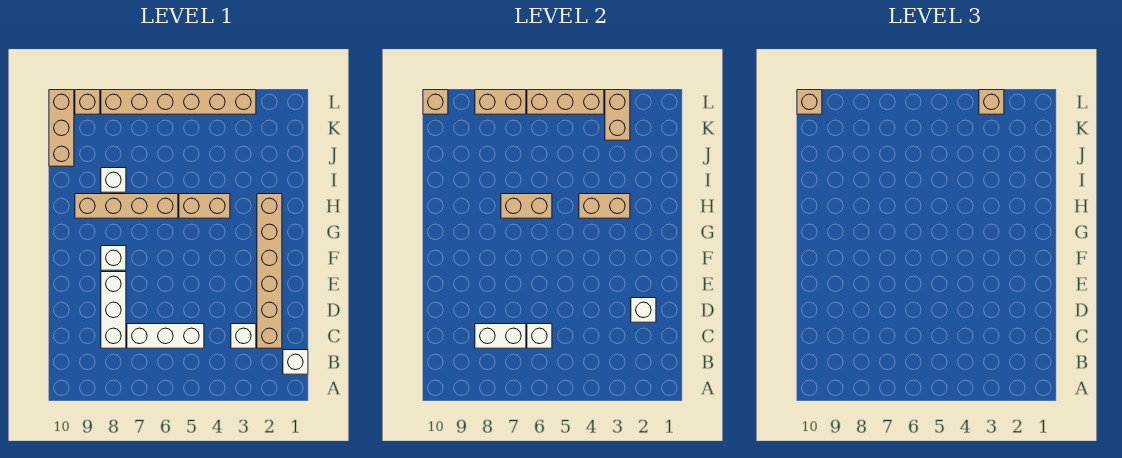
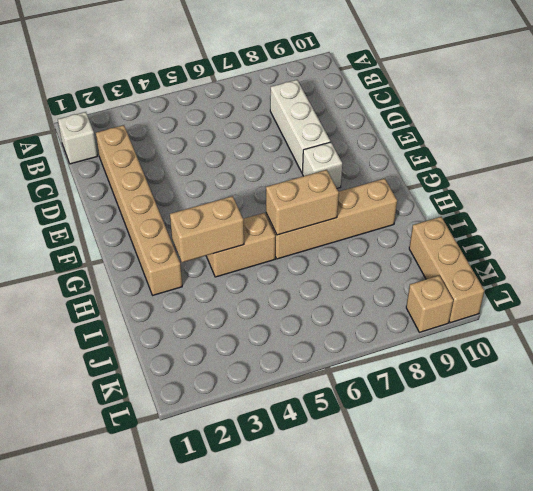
none -> white brick C3 level 1
none -> white brick C5:C7 level 1
none -> white brick I8 level 1

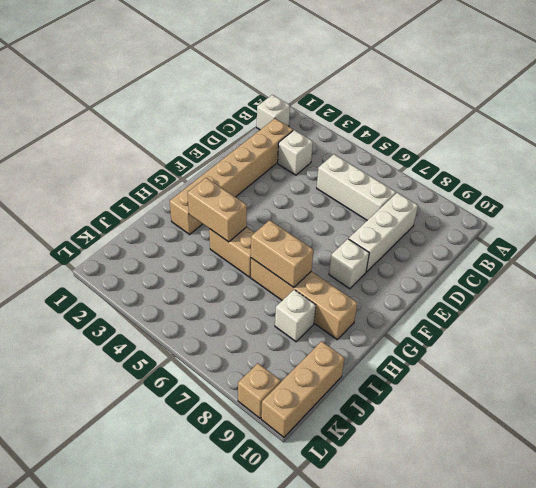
none -> tan brick L3:L8 level 1
none -> white brick C6 level 2
none -> white brick C7:C8 level 2

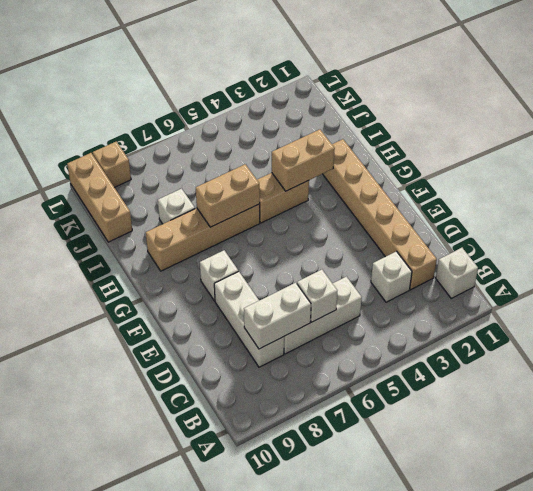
none -> tan brick L3:L8 level 1
none -> white brick D2 level 2
none -> tan brick K3:L3 level 2

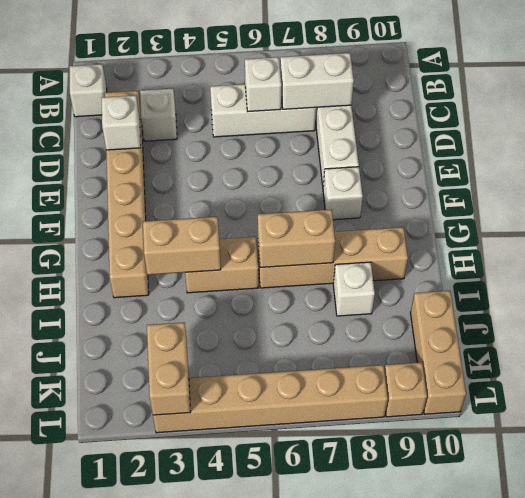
none -> tan brick L4:L6 level 2
none -> tan brick L7:L8 level 2
none -> tan brick L10 level 2

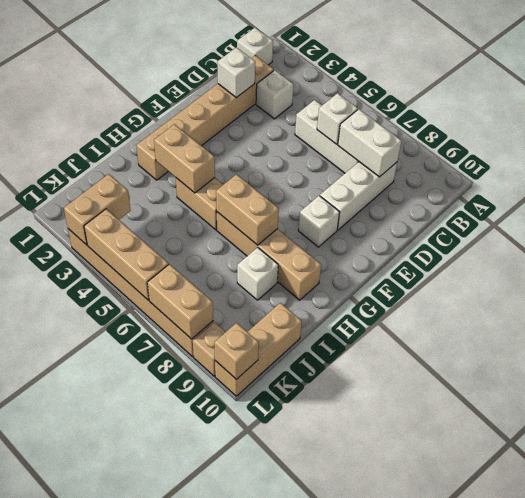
none -> tan brick L3 level 3
none -> tan brick L10 level 3

